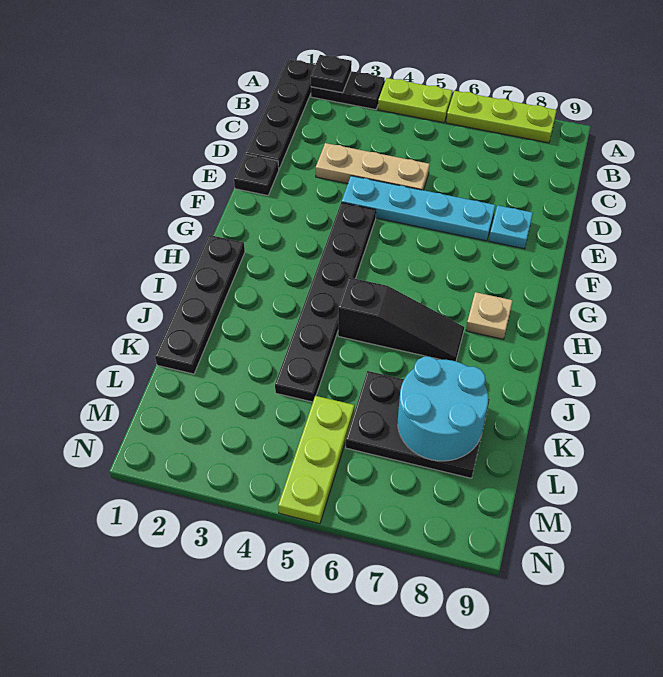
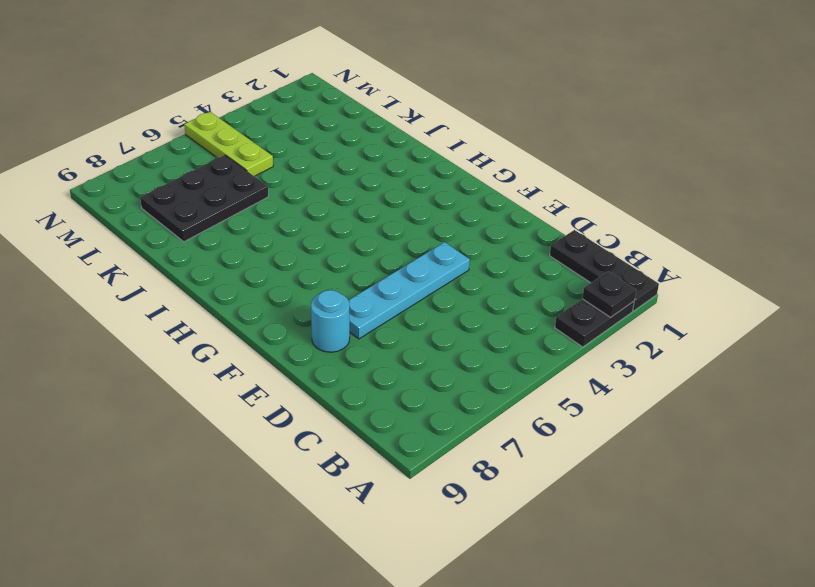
black plate A1:C1 level 1 -> black plate A1:D1 level 1
cyan round brick E8 level 1 -> cyan plate E8 level 1
none -> lime plate A4:A5 level 1
none -> lime plate A6:A8 level 1
none -> tan plate D3:D5 level 1

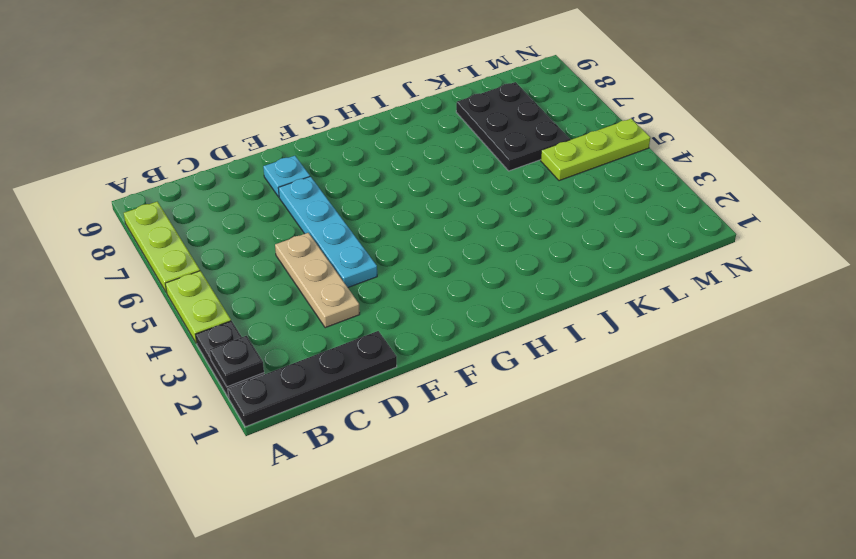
none -> black plate E1 level 1
none -> black plate F4:K4 level 1
none -> black plate H1:K1 level 1

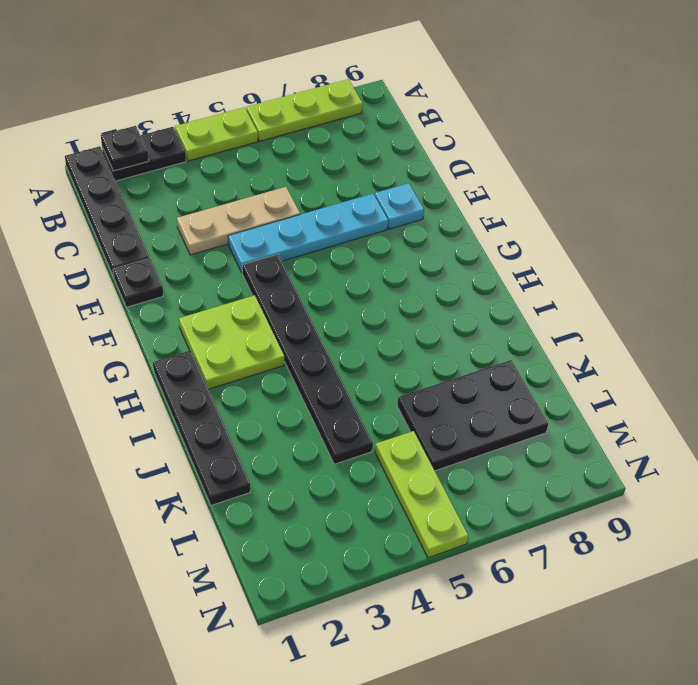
lime plate G2:H3 level 1 -> none
none -> tan plate H8 level 1
none -> black slope I5:I7 level 1 top 5
none -> cyan round brick K7:L8 level 2

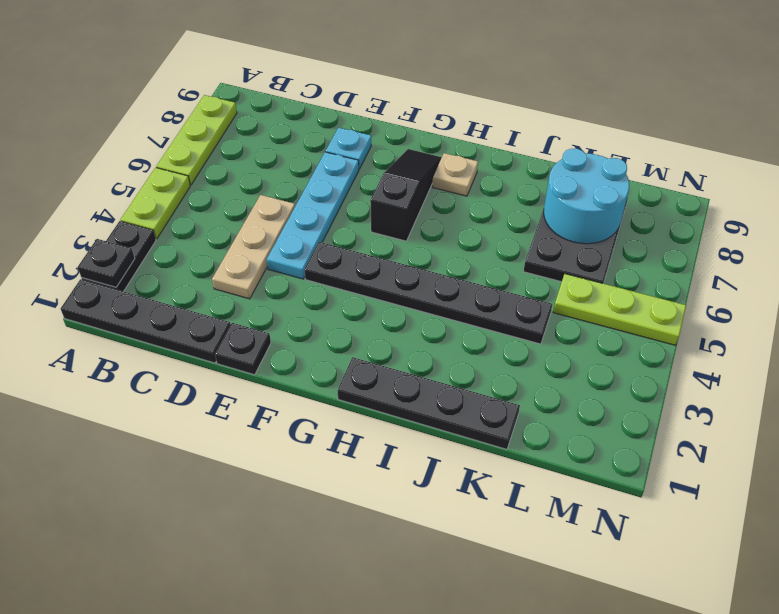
black slope G6:G8 level 1 top 6 -> black slope I5:I7 level 1 top 5

